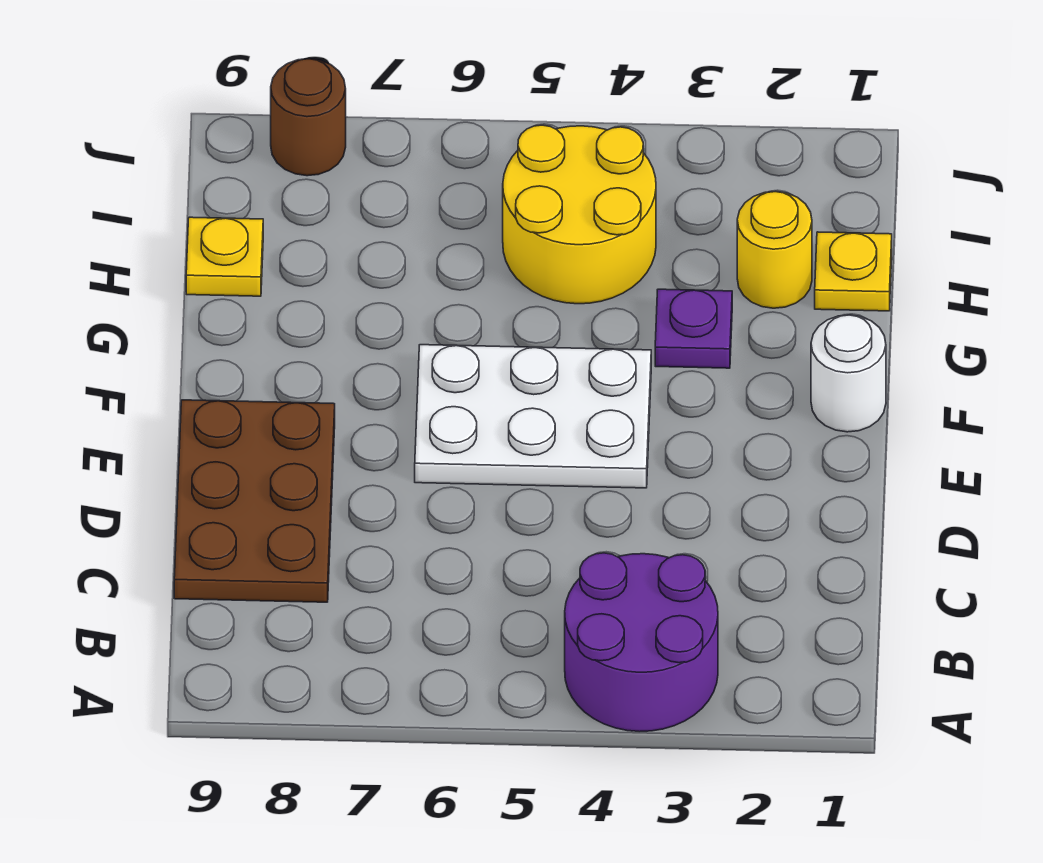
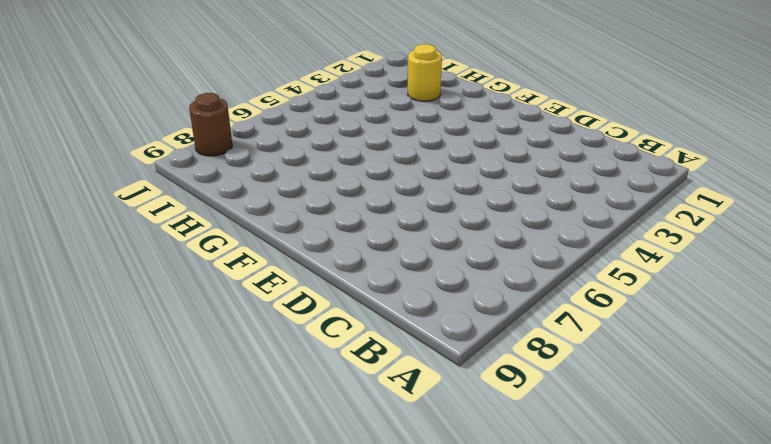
none -> purple round brick A3:B4 level 1
none -> brown plate C8:E9 level 1

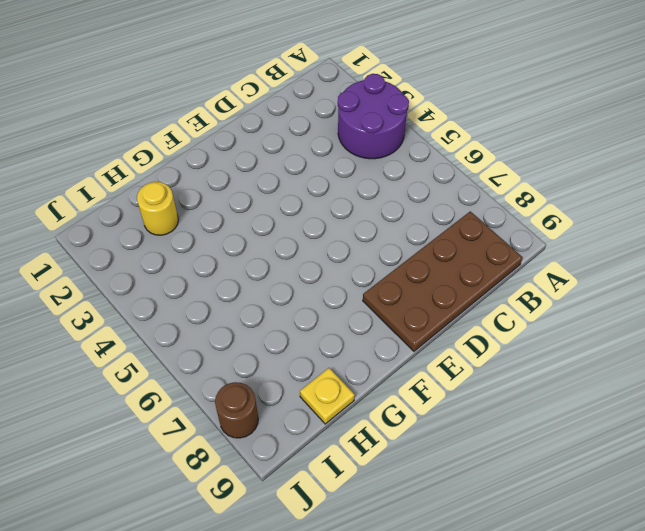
brown plate B8:E9 level 1 -> brown plate C8:E9 level 1
none -> white plate E4:F6 level 1
none -> white round brick F1 level 1

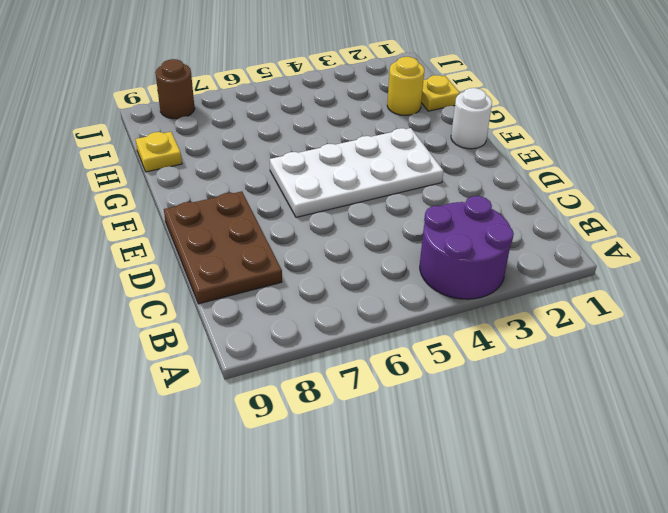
white plate E3:F6 level 1 -> white plate E4:F6 level 1
none -> purple plate G3 level 1
none -> yellow round brick H4:I5 level 1

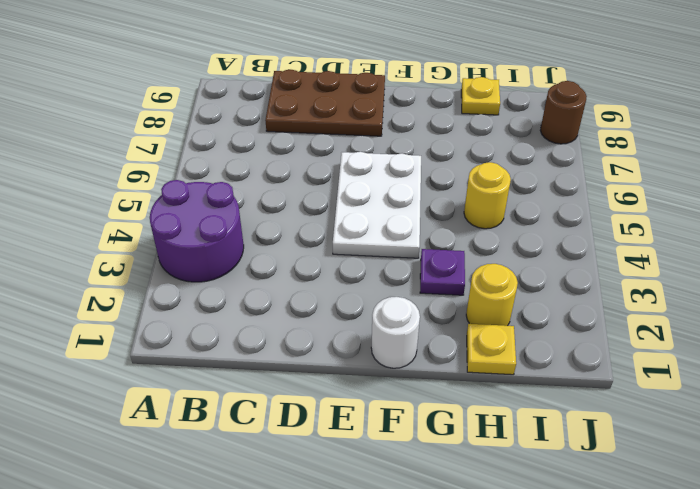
yellow round brick H5 level 1 -> yellow round brick H4:I5 level 1

